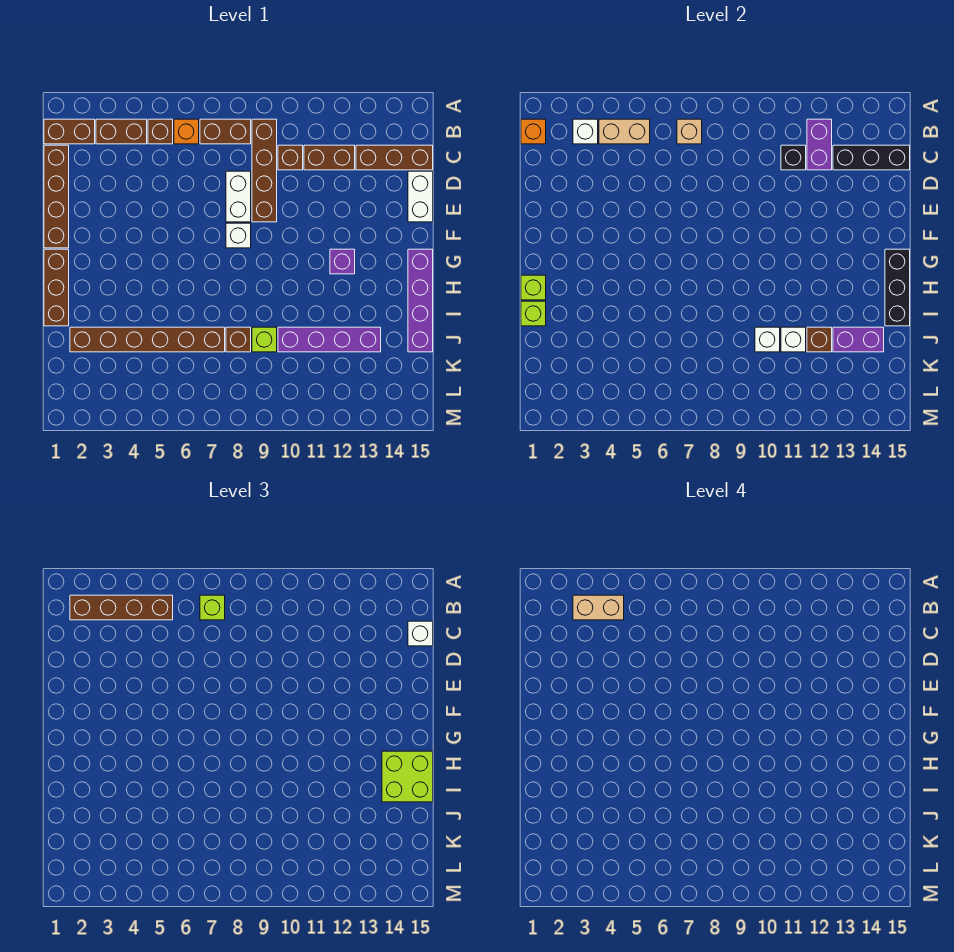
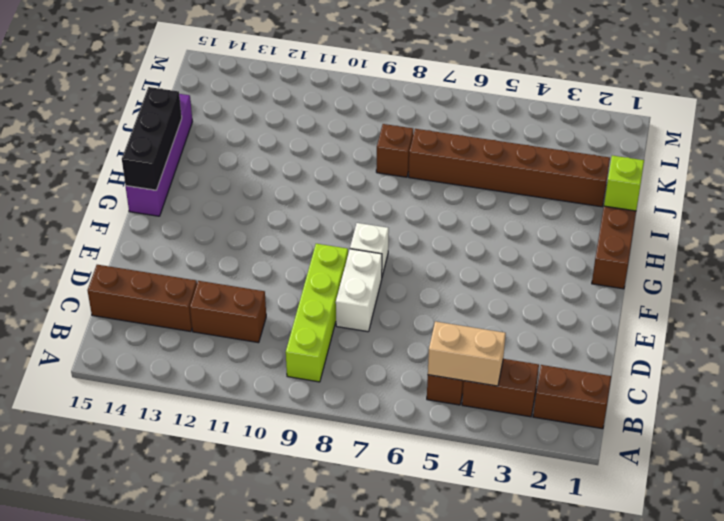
lime brick B9:E9 level 1 -> brown brick B9:E9 level 1
none -> orange brick B6 level 1
none -> brown brick B7:B8 level 1
none -> brown brick C1:F1 level 1
none -> brown brick C10 level 1

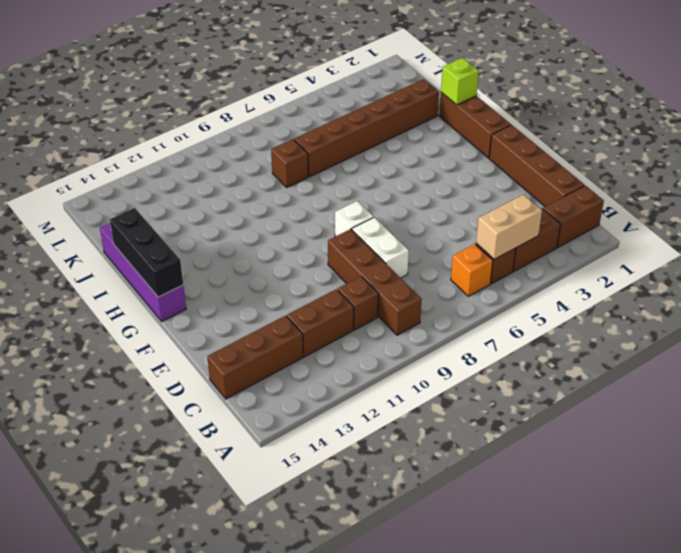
none -> brown brick B7:B8 level 1
none -> white brick D15:E15 level 1
none -> purple brick G12 level 1
none -> lime brick J9 level 1

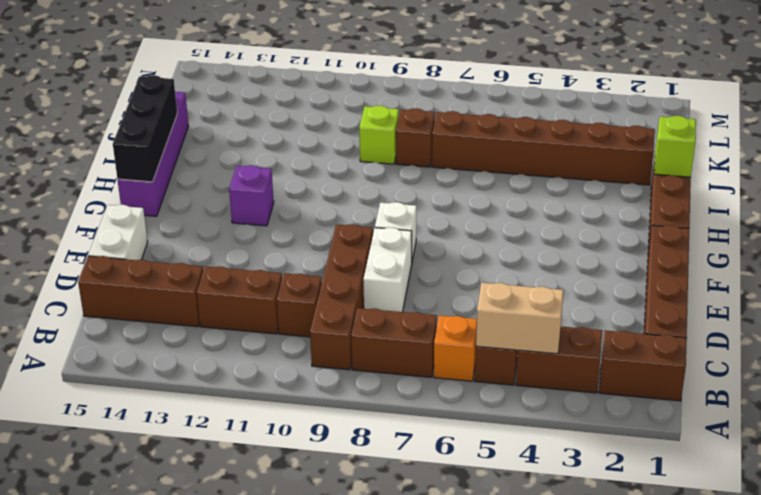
none -> purple brick J10:J13 level 1
none -> orange brick B1 level 2
none -> white brick B3 level 2
none -> tan brick B7 level 2

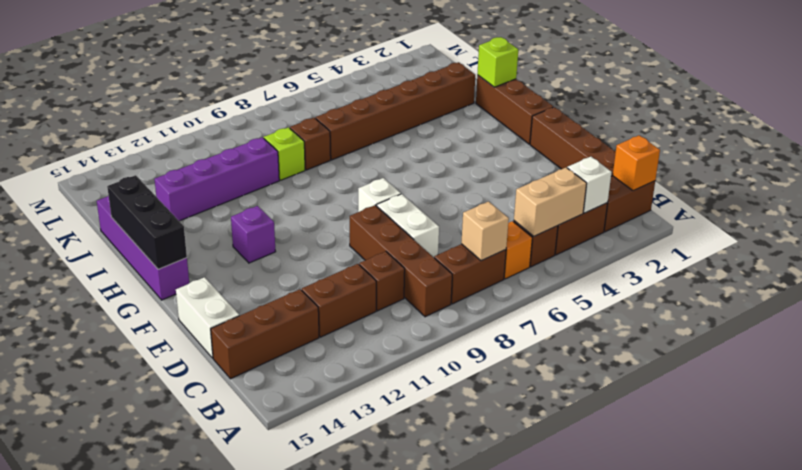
none -> purple brick B12:C12 level 2
none -> black brick C11 level 2
none -> black brick C13:C15 level 2
none -> lime brick H1 level 2

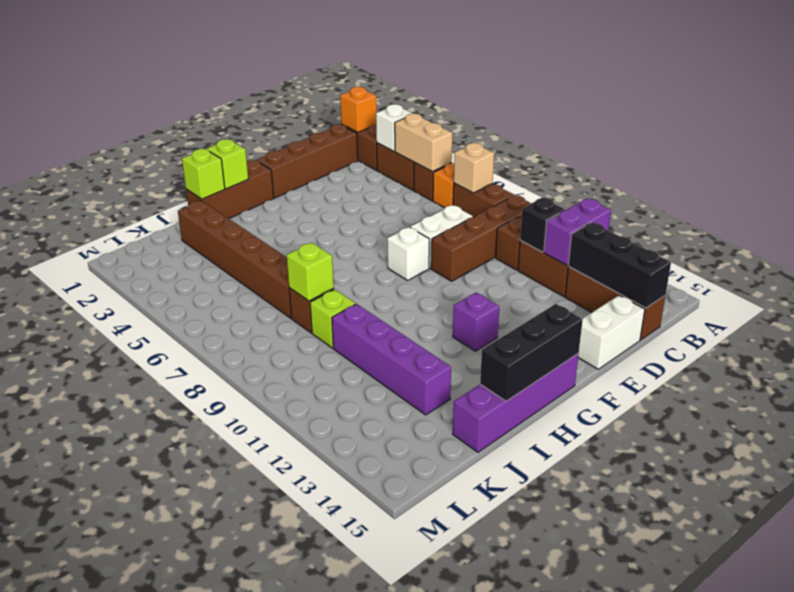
lime brick J8 level 2 -> lime brick B7 level 3
none -> white brick J10 level 2
none -> white brick J11 level 2
none -> brown brick J12 level 2
none -> purple brick J13:J14 level 2

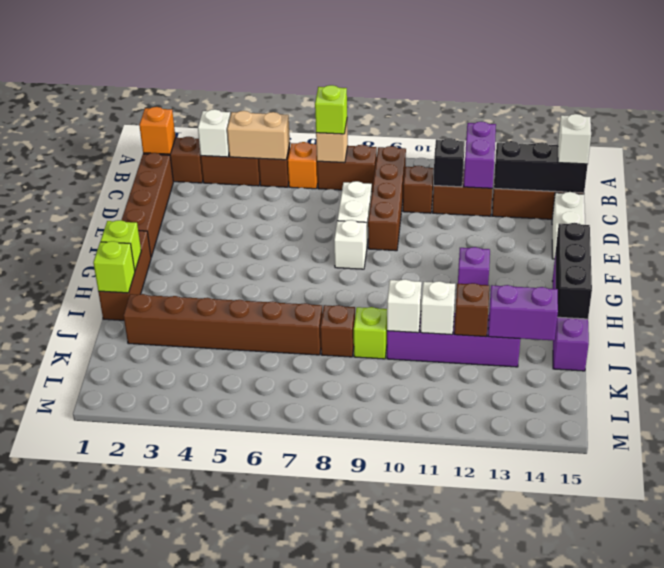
none -> brown brick B2:B5 level 3
none -> lime brick H14:I15 level 3
none -> tan brick B3:B4 level 4

